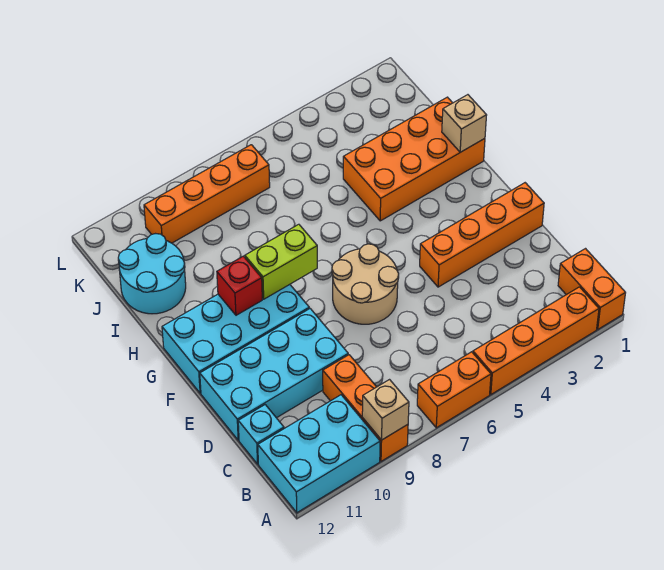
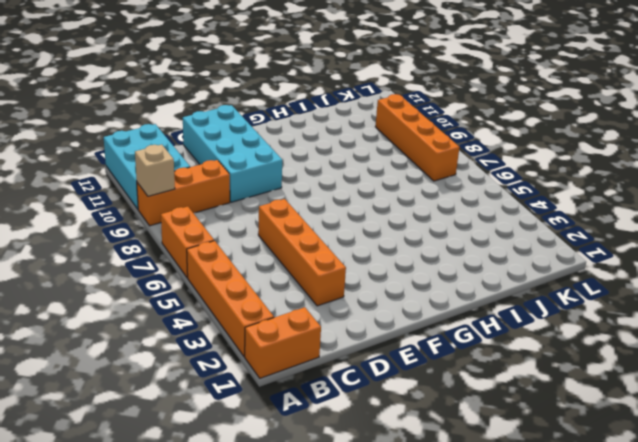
orange brick D3:D6 level 1 -> orange brick E1:E4 level 1
none -> cyan brick C12 level 1
none -> tan round brick E6:F7 level 1
none -> cyan brick F9:G12 level 1

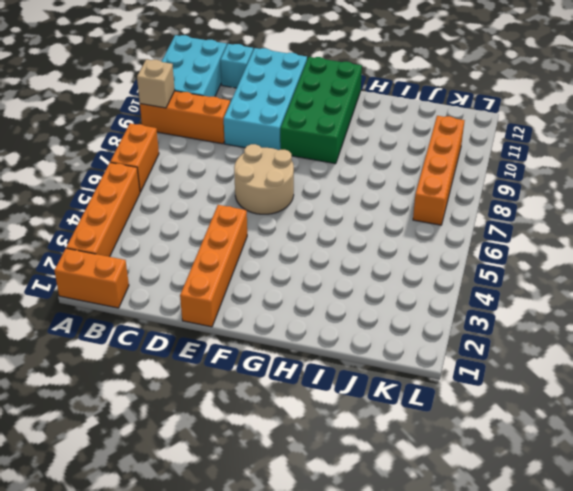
green brick F9:G12 level 1 -> cyan brick F9:G12 level 1
none -> orange brick H1:I4 level 1
none -> cyan round brick I11:J12 level 1
none -> lime brick G8:G9 level 2

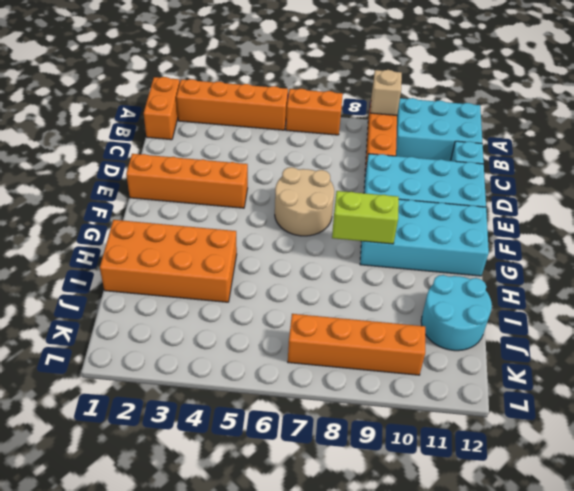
none -> red brick G10 level 2
none -> tan brick H1 level 2

